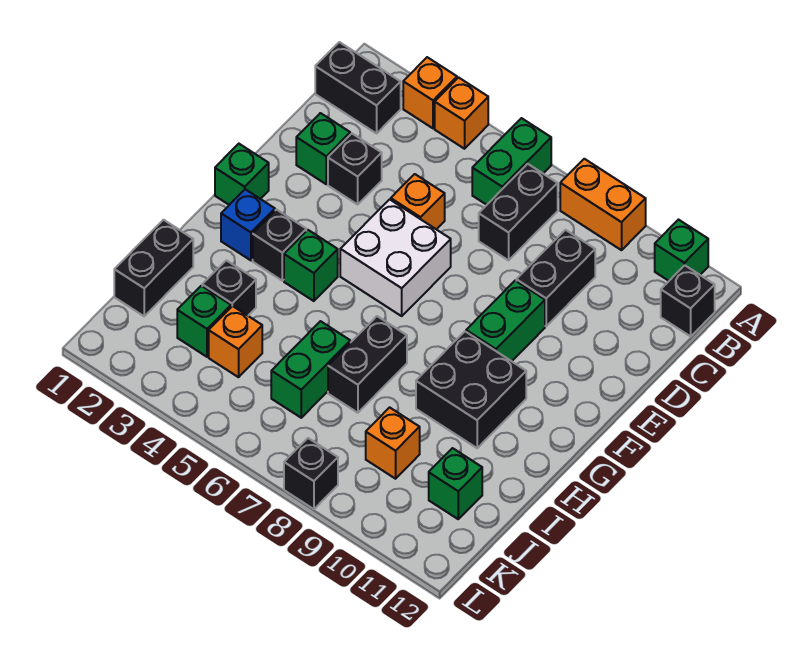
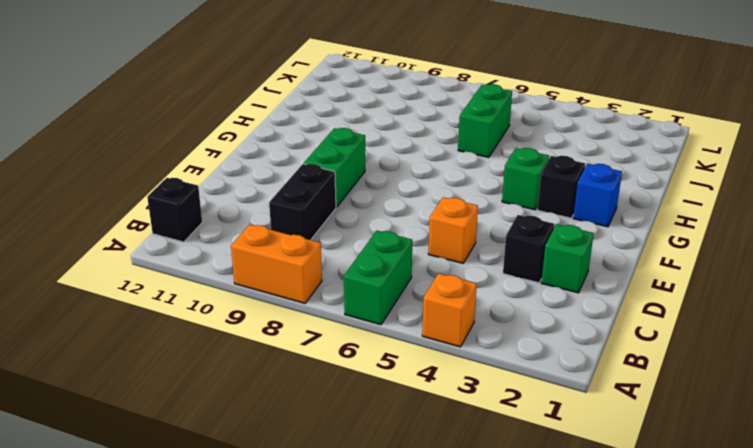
none -> orange brick A3 level 1
none -> green brick A11 level 1
none -> black brick B1:B2 level 1

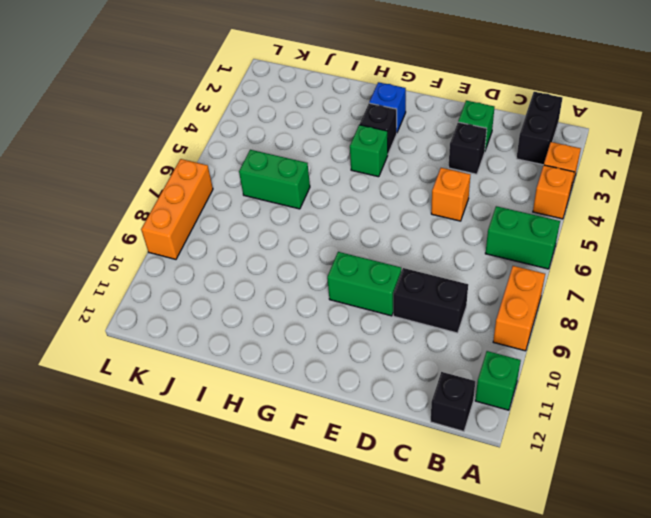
orange brick L7:L9 level 1 -> black brick L8 level 1
none -> black brick B7:C7 level 1
none -> white brick E5:F6 level 1
none -> green brick F1 level 1

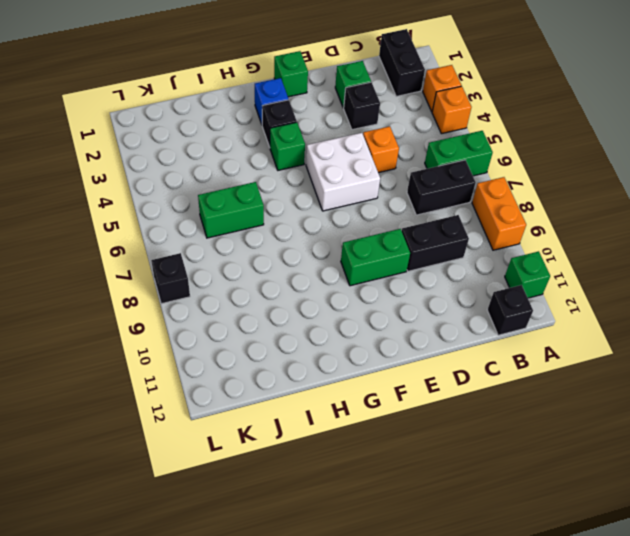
none -> black brick G9:H10 level 1
none -> black brick H7:I7 level 1
none -> black brick I1:J1 level 1

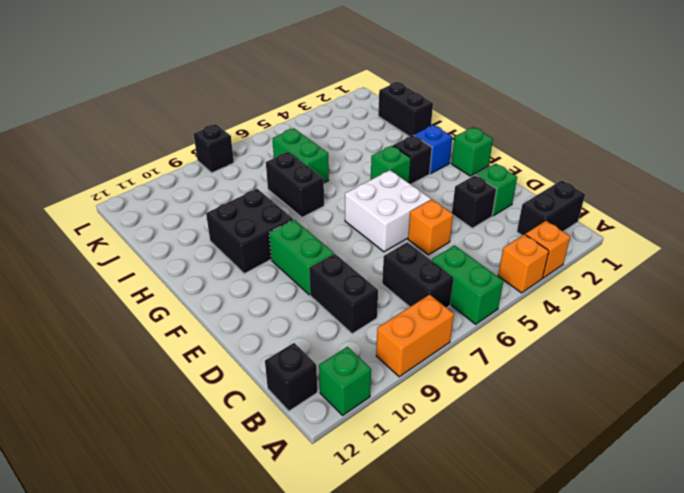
none -> black brick I3 level 1
none -> green brick J3 level 1
none -> orange brick J4 level 1

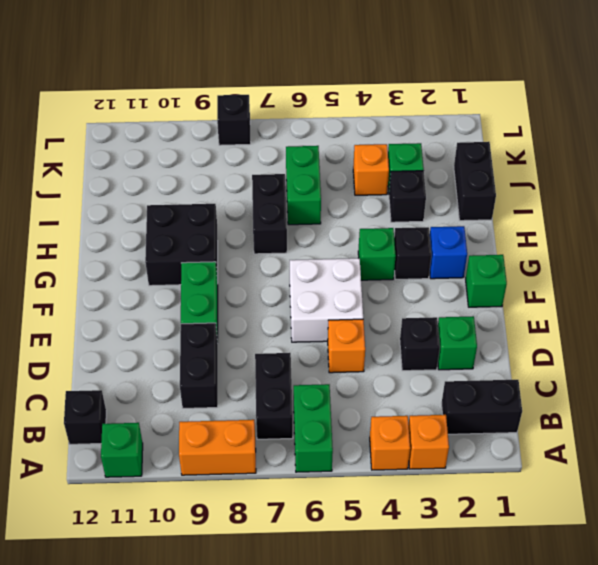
none -> orange brick J9 level 1
none -> green brick J11 level 1

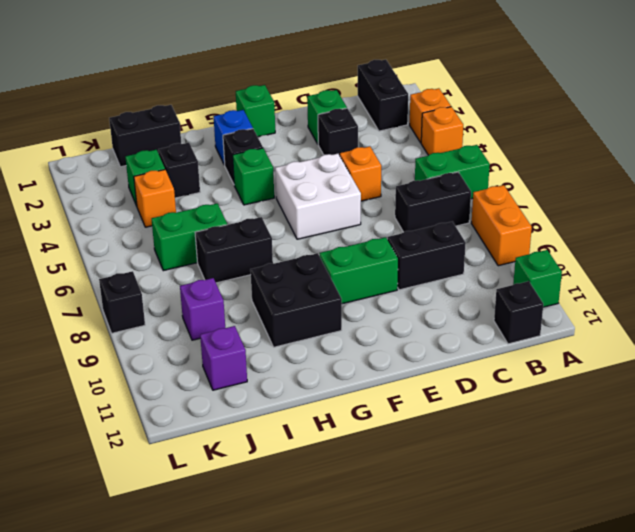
purple brick J9 level 1 -> orange brick J9 level 1
purple brick J11 level 1 -> green brick J11 level 1

